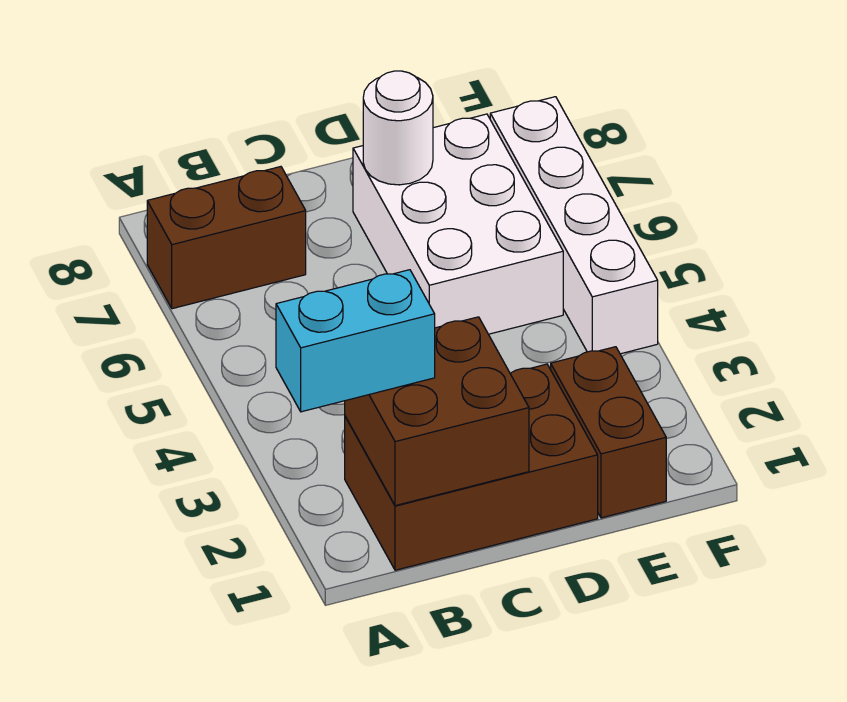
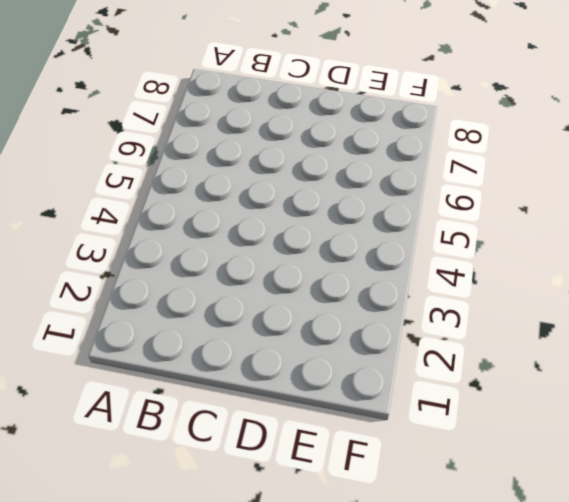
none -> brown brick A7:B7 level 1
none -> brown brick B1:D2 level 1

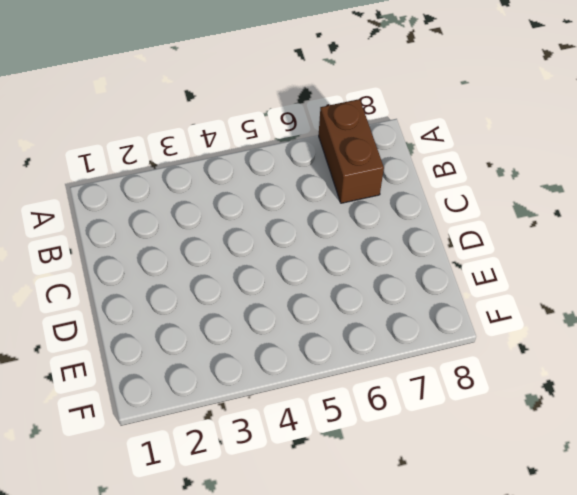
none -> brown brick B1:D2 level 1
none -> white brick D5:E7 level 1

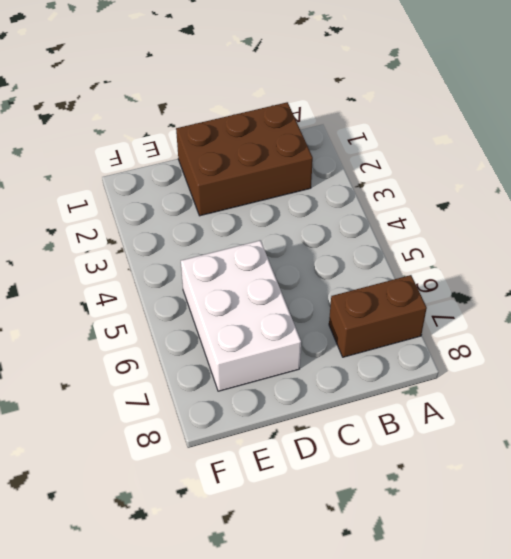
none -> brown brick E1:E2 level 1
none -> white brick F4:F7 level 1

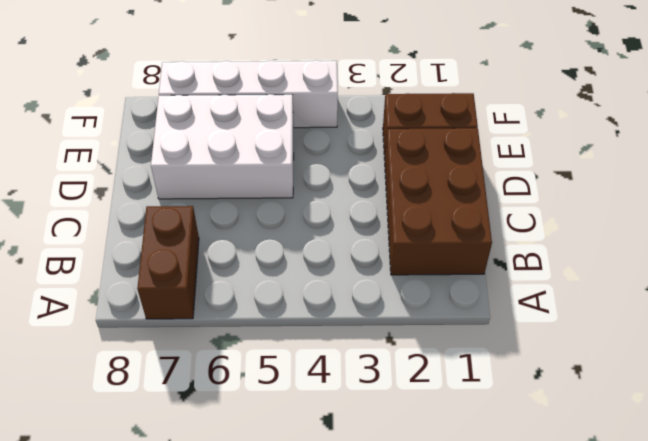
none -> brown brick B1:C2 level 2
none -> white round brick D7 level 2

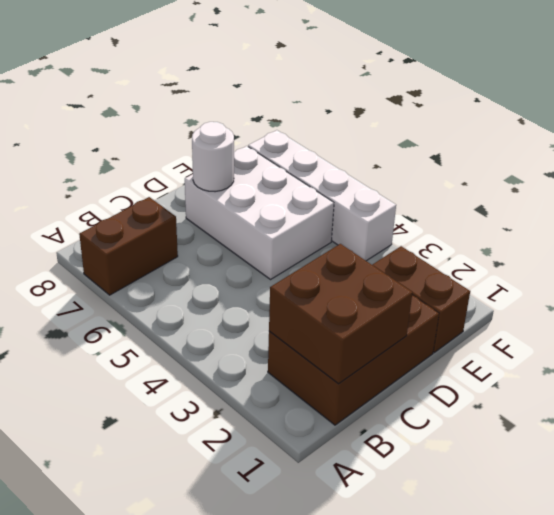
none -> cyan brick A2:B2 level 3

